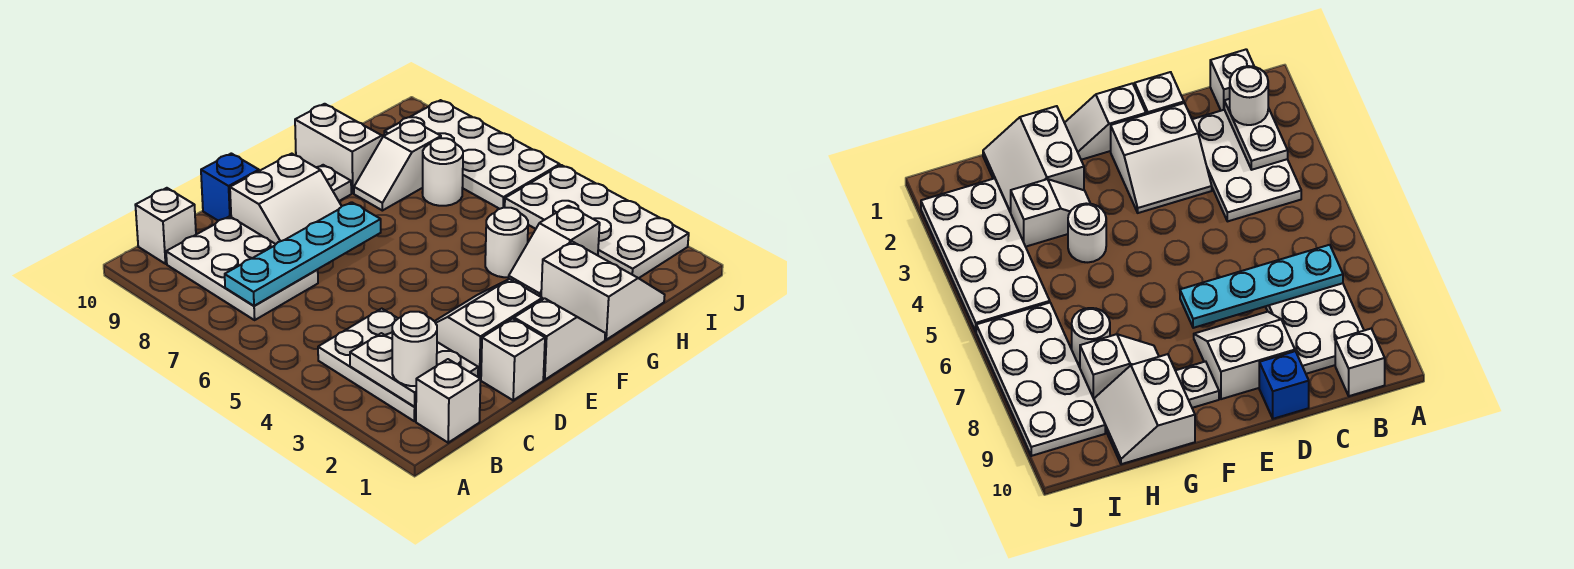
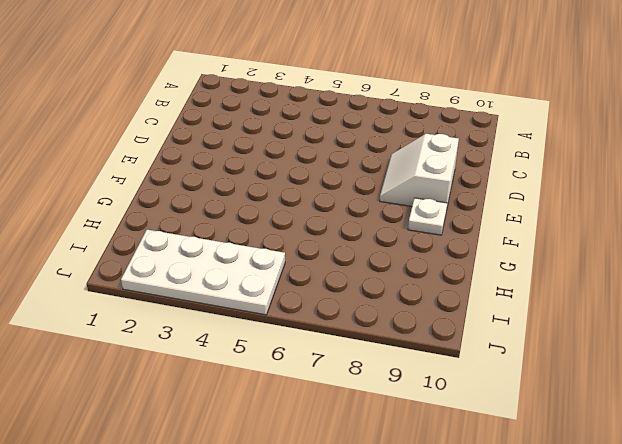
none -> white brick B1 level 1
none -> white plate B2:C4 level 1
none -> white plate B7:C9 level 1

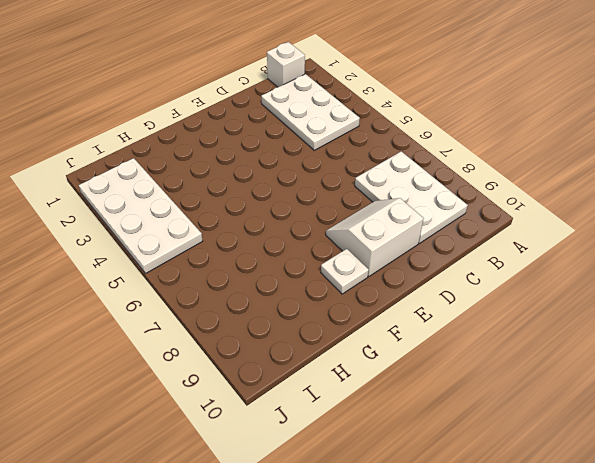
none -> white brick B10 level 1
none -> white brick D1 level 1
none -> white slope D2:E3 level 1 top 2

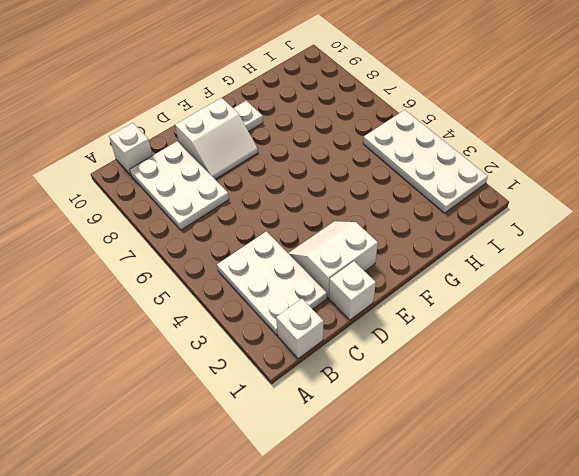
none -> blue brick D10 level 1
none -> white slope E1:F1 level 1 top E
none -> white slope G1:H2 level 1 top G

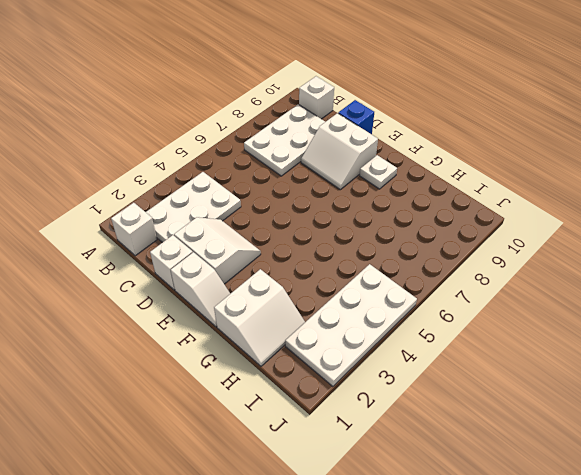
none -> white slope G3:H3 level 1 top H
none -> white round brick G4 level 1
none -> white slope G8:H8 level 1 top H

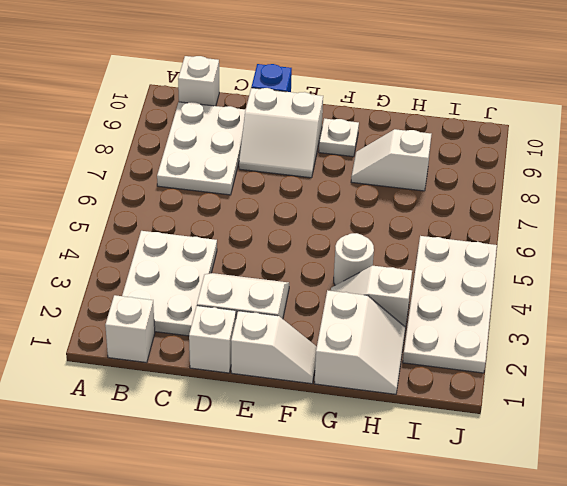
none -> white slope G9:H10 level 1 top G
none -> white round brick H7 level 1
none -> white plate I6:J9 level 1

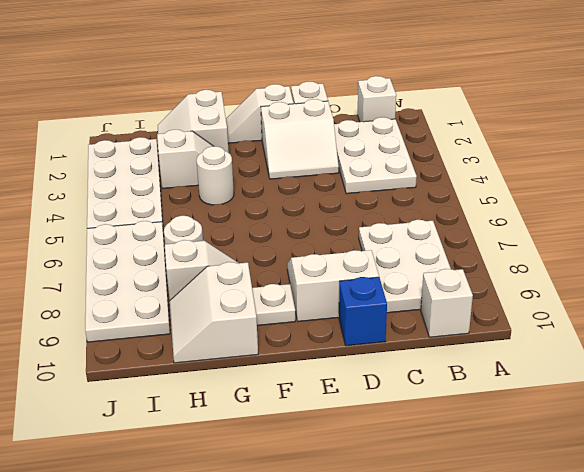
none -> white plate B2:B3 level 2
none -> cyan plate B7:E7 level 2
none -> white round brick B2 level 3

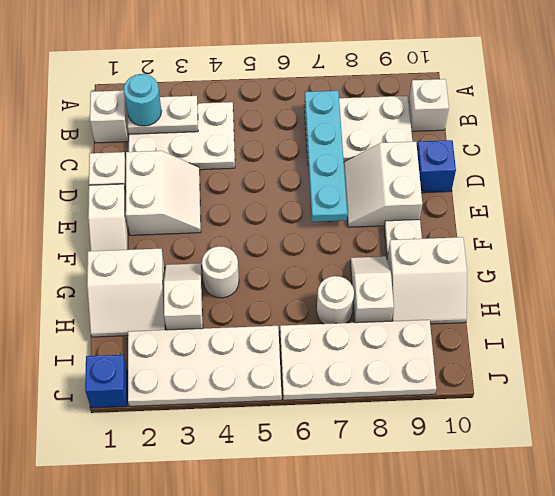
cyan round brick B2 level 3 -> white round brick B2 level 3
blue brick J1 level 1 -> none

